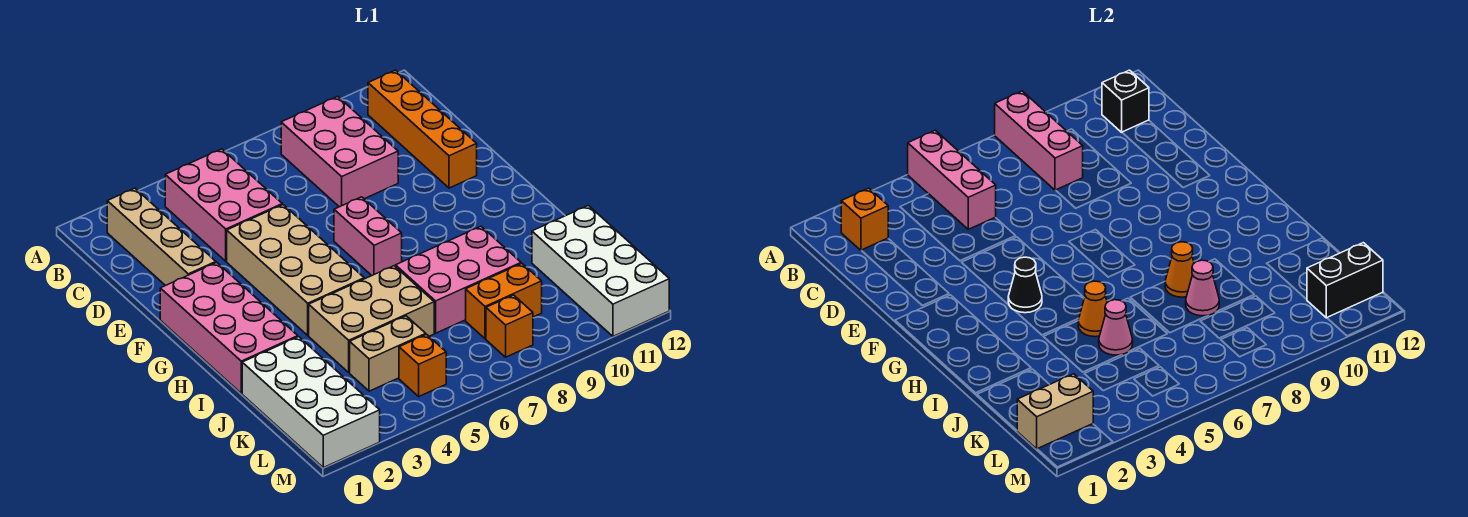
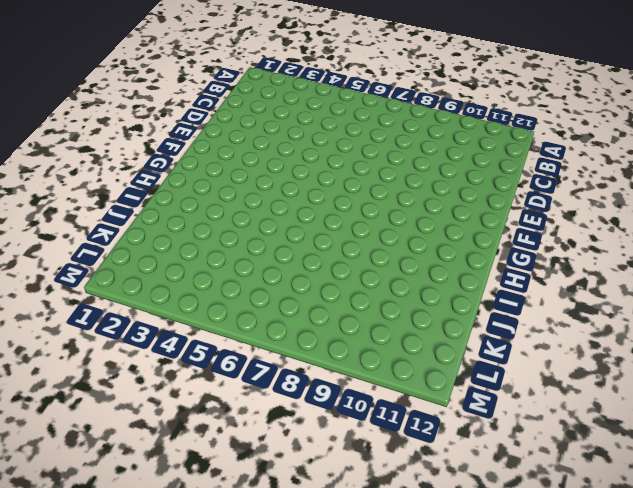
none -> tan brick B2:E2 level 1
none -> pink brick B4:D5 level 1
none -> pink brick B8:D9 level 1

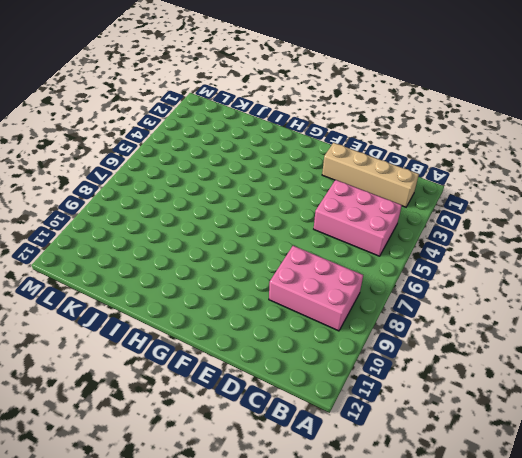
none -> orange brick B11:E11 level 1
none -> tan brick E4:H5 level 1
none -> pink brick F1:I2 level 1

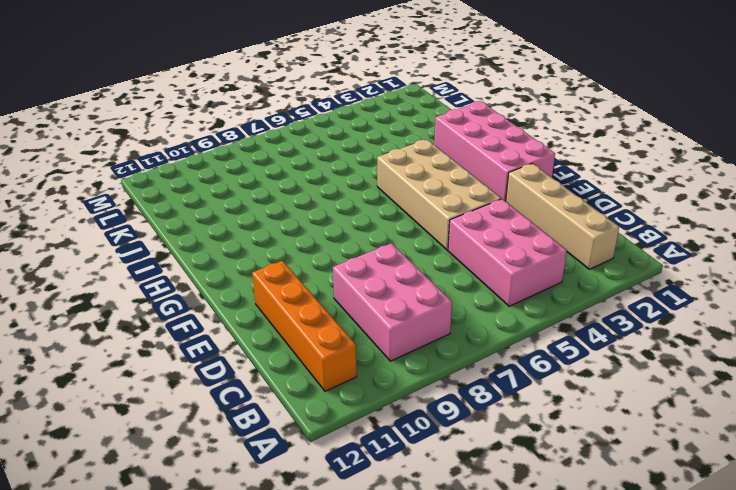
none -> pink brick F7:G7 level 1
none -> tan brick I4:J6 level 1
none -> pink brick I7:J9 level 1

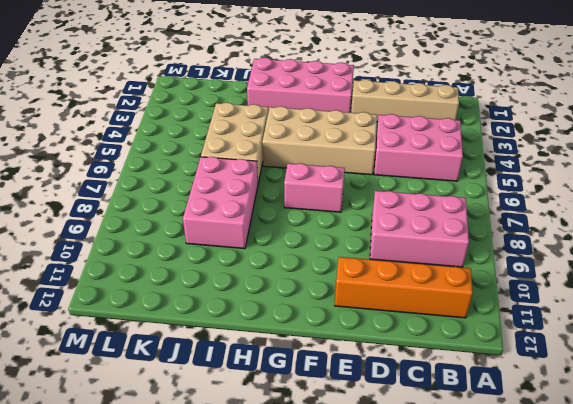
none -> white brick J1:M2 level 1
none -> white brick J11:M12 level 1
none -> tan brick K4:K5 level 1

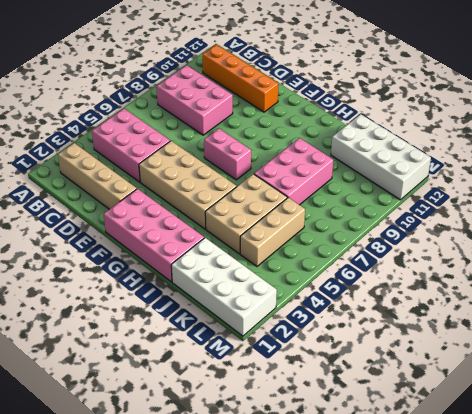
tan brick K4:K6 level 1 -> tan brick K4:K5 level 1
none -> orange brick K8:K9 level 1
none -> orange brick L5 level 1
none -> orange brick L8 level 1

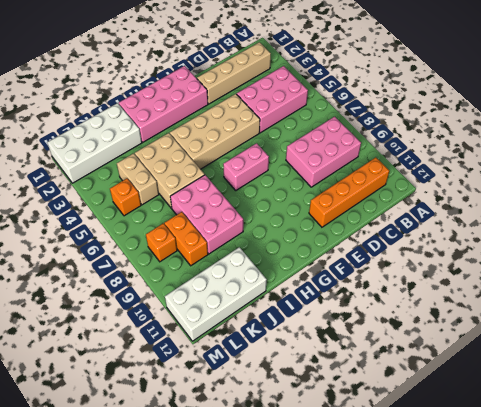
none -> pink brick A5:C5 level 2
none -> pink brick A8:C8 level 2
none -> orange brick B2 level 2

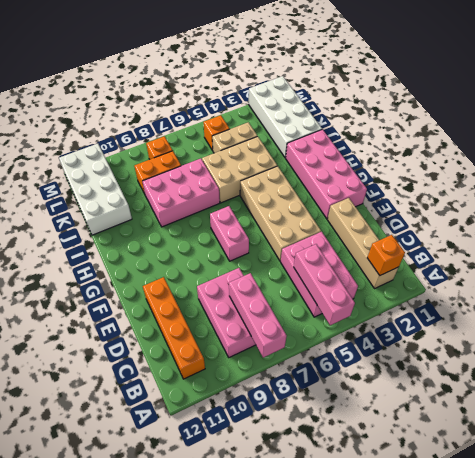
none -> black brick B11 level 2
none -> black cone G4 level 2
none -> orange cone I5 level 2

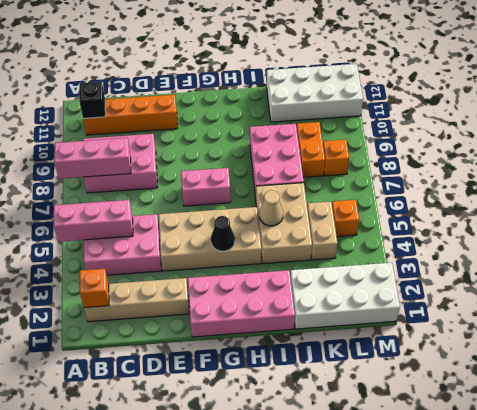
tan cone I5 level 2 -> orange cone I5 level 2
none -> orange cone I8 level 2
none -> pink cone J5 level 2
none -> pink cone J8 level 2

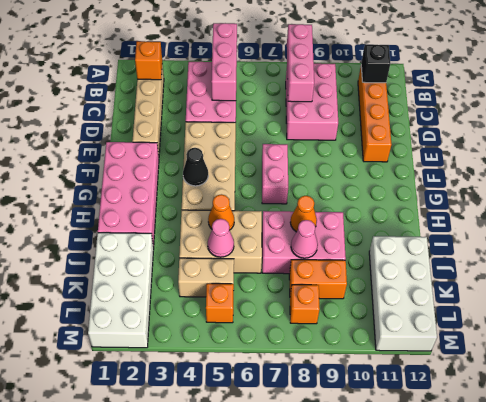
none -> tan brick L1:L2 level 2
none -> black brick L11:L12 level 2

